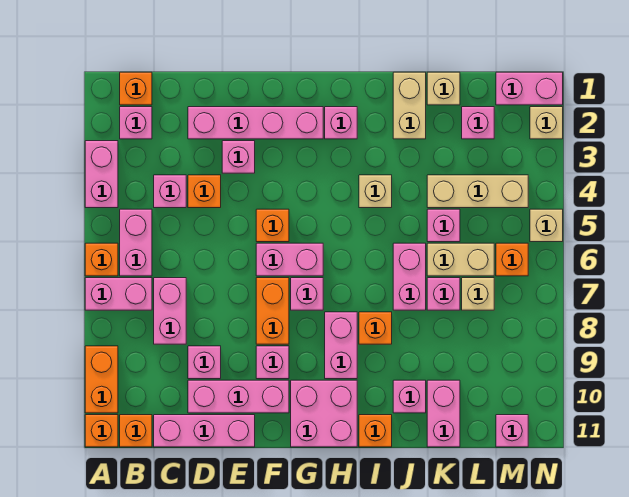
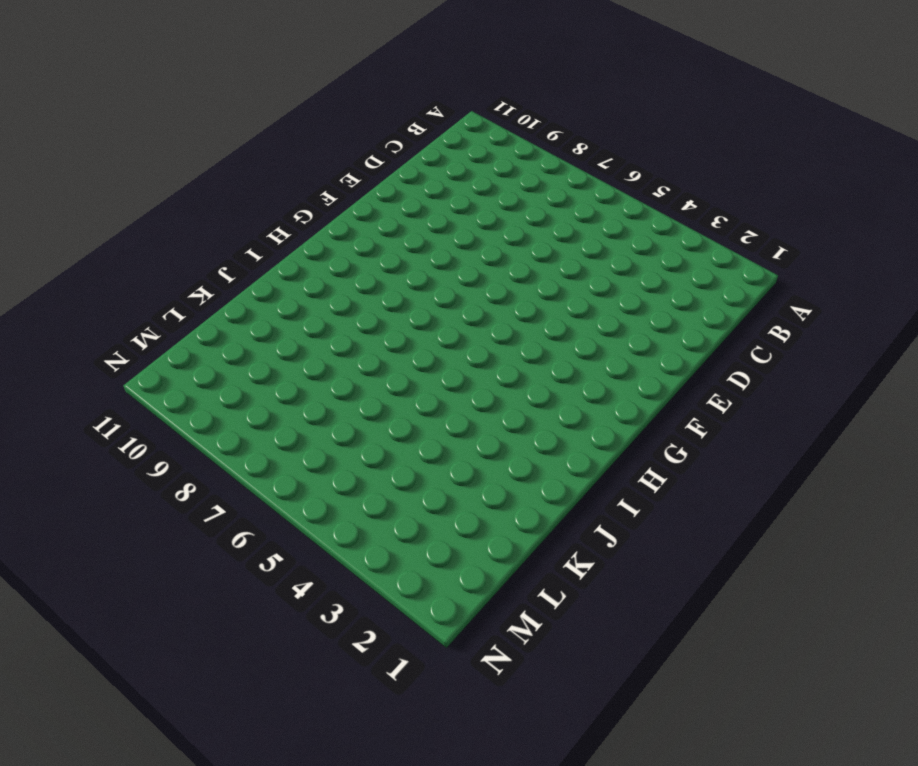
none -> pink brick A3:A4 level 1
none -> orange brick A6 level 1
none -> pink brick A7:B7 level 1
none -> orange brick A9:A10 level 1

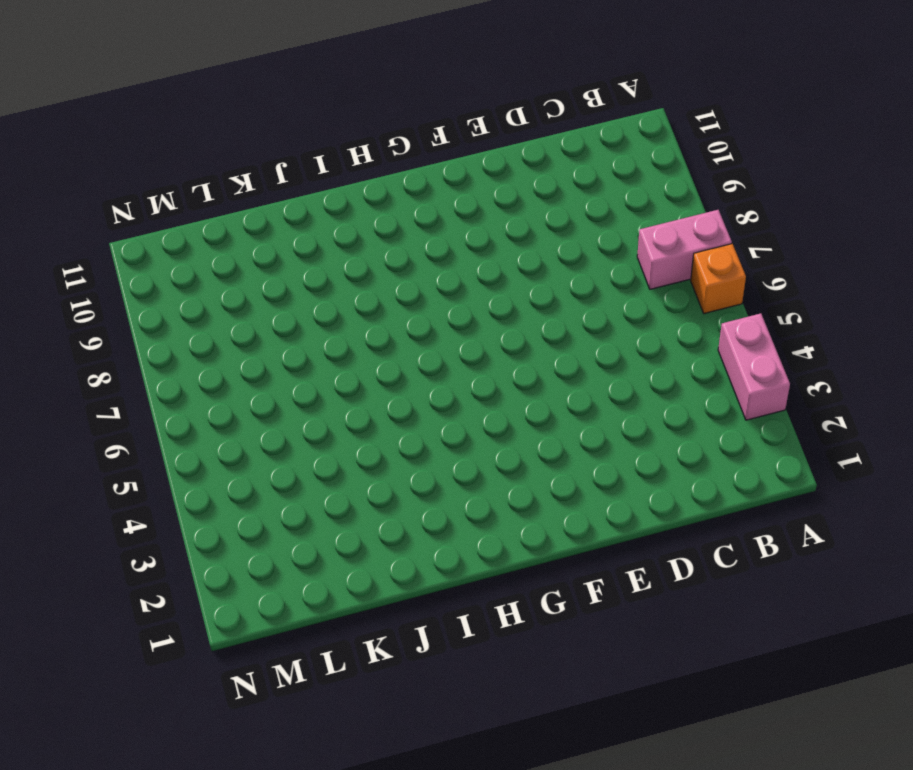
none -> orange brick A9:A10 level 1
none -> orange brick A11 level 1
none -> orange brick B1 level 1
none -> pink brick B2 level 1

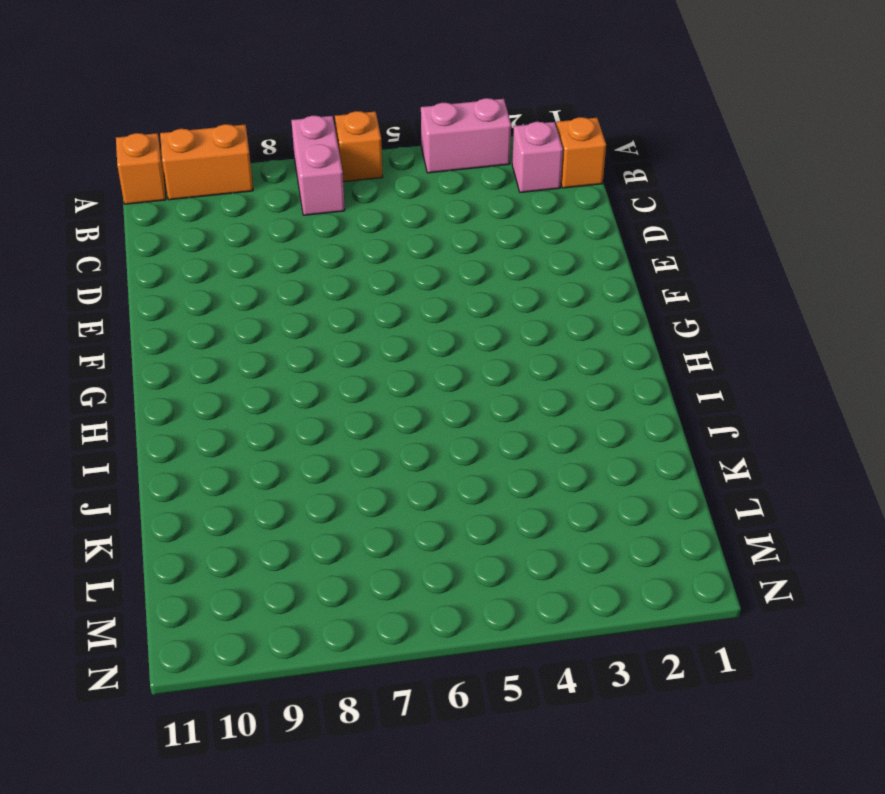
none -> pink brick B5:B6 level 1
none -> orange brick B11 level 1
none -> pink brick C4 level 1
none -> pink brick C7:C8 level 1

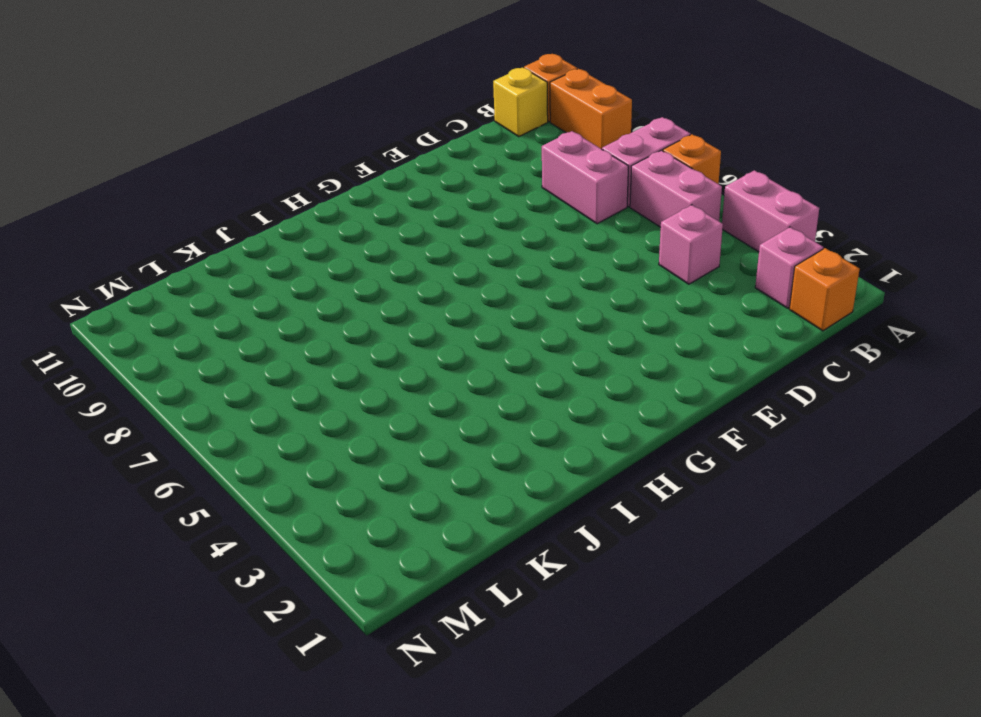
yellow brick B11 level 1 -> orange brick B11 level 1
none -> pink brick C11:E11 level 1
none -> pink brick D2:G2 level 1
none -> orange brick D4 level 1
none -> pink brick D9 level 1

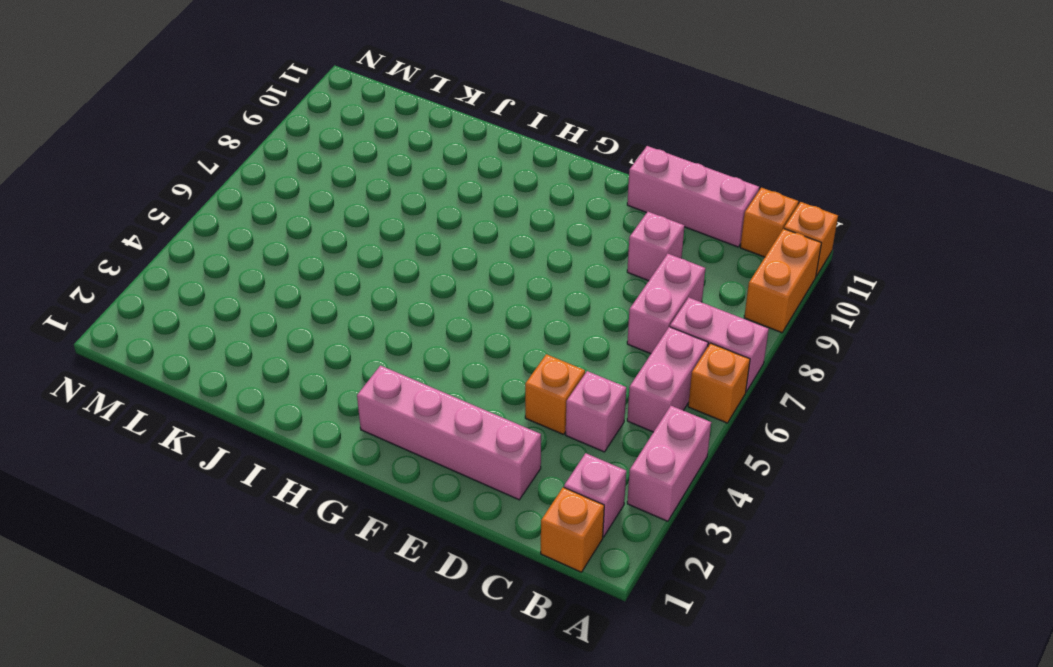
none -> pink brick D10:F10 level 1
none -> pink brick E3 level 1
none -> orange brick F5 level 1
none -> pink brick F6:G6 level 1

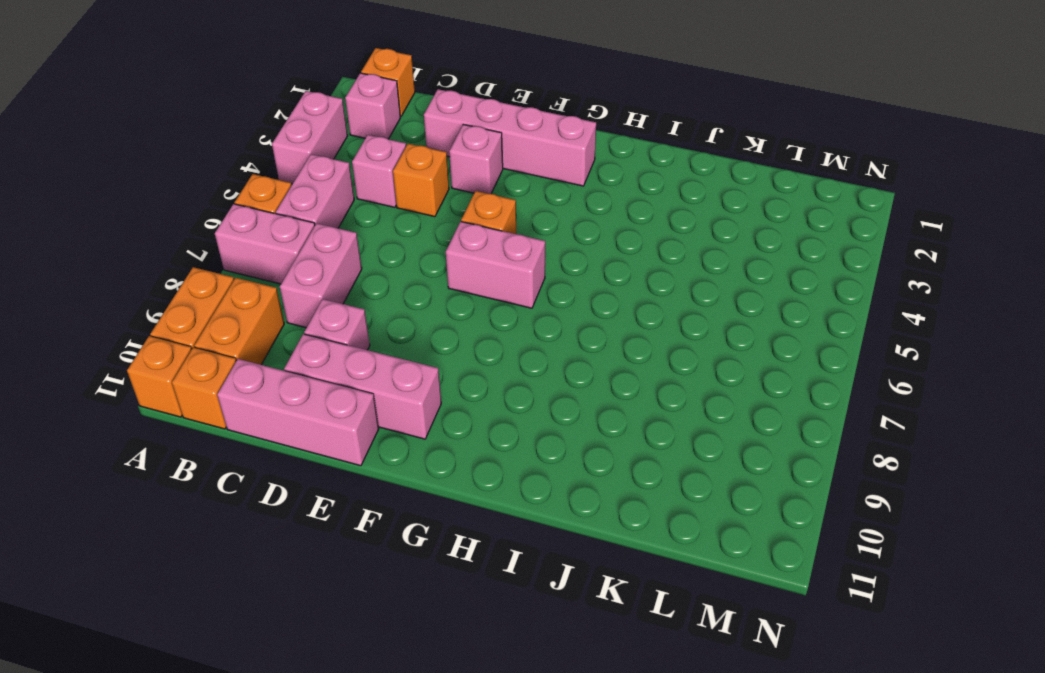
orange brick B9:B10 level 1 -> orange brick F7:F8 level 1
none -> pink brick F9 level 1
none -> pink brick G7 level 1
none -> pink brick G10:H11 level 1
none -> pink brick H2 level 1

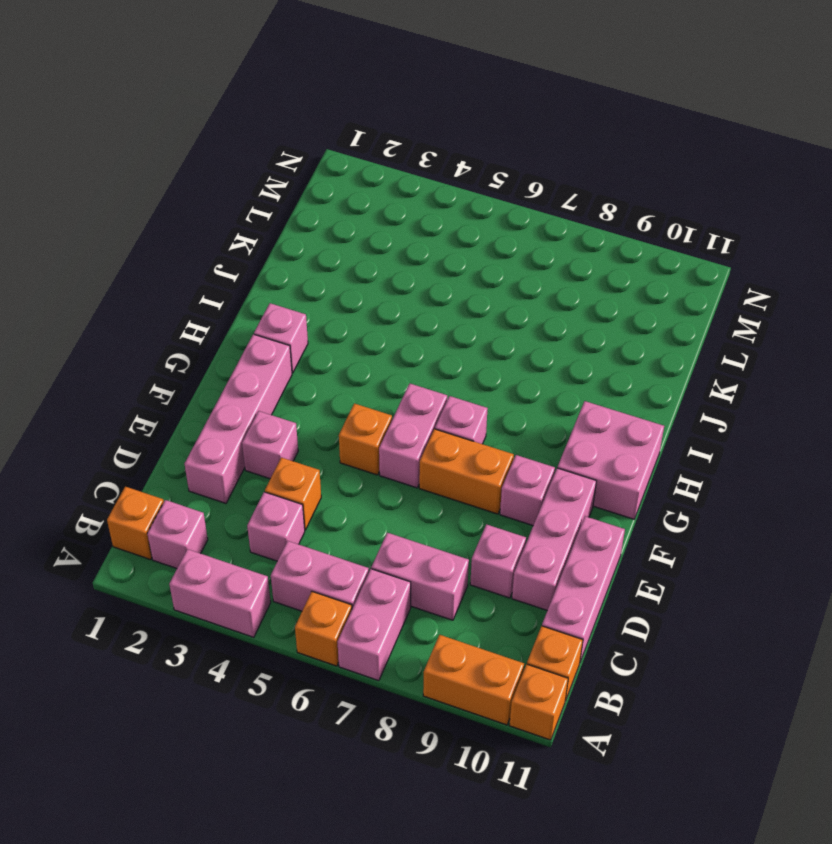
none -> pink brick H8:H9 level 1
none -> tan brick I4 level 1
none -> orange brick I8 level 1
none -> orange brick I11 level 1

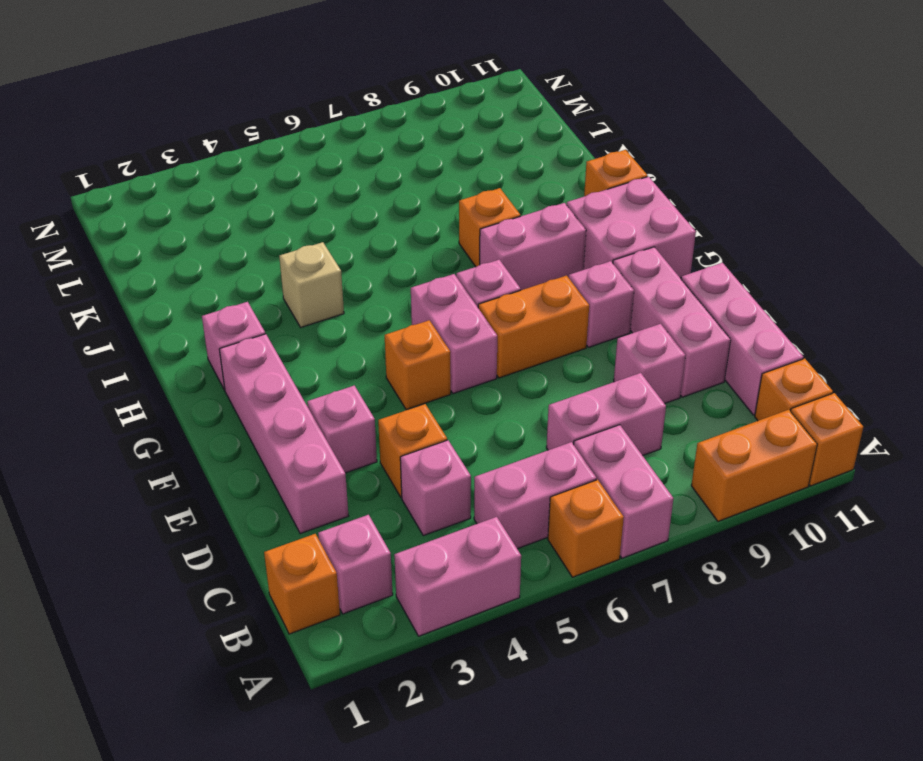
none -> tan brick J1:J2 level 1
none -> pink brick J6:J7 level 1
none -> pink brick J10 level 1
none -> tan brick K1 level 1

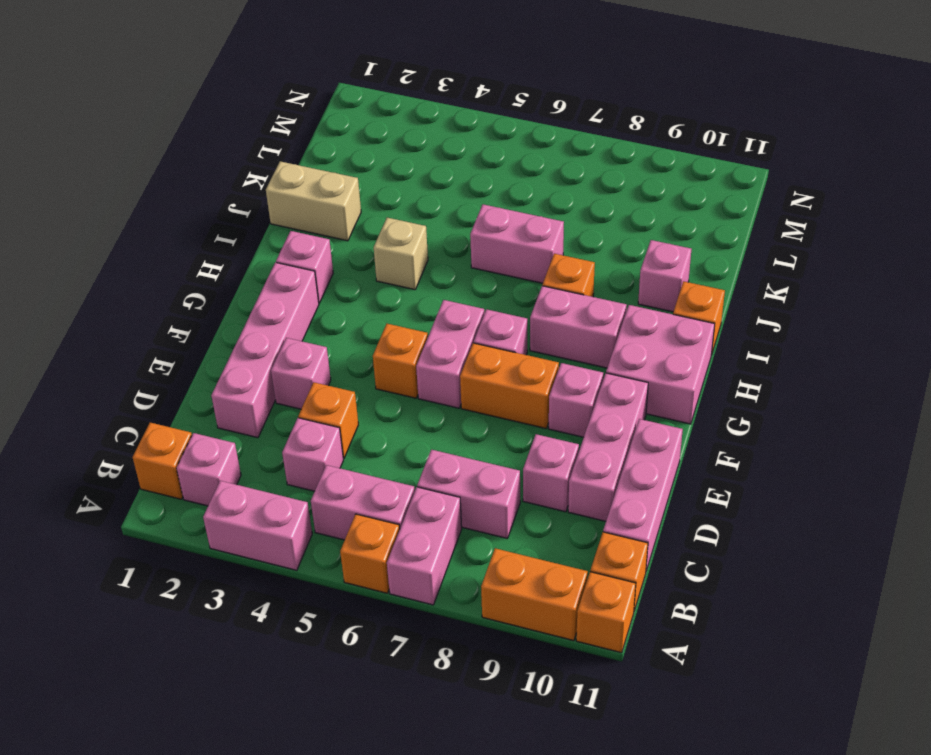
none -> tan brick K1 level 1
none -> tan brick K4:M4 level 1
none -> pink brick K5 level 1
none -> tan brick K6:L6 level 1

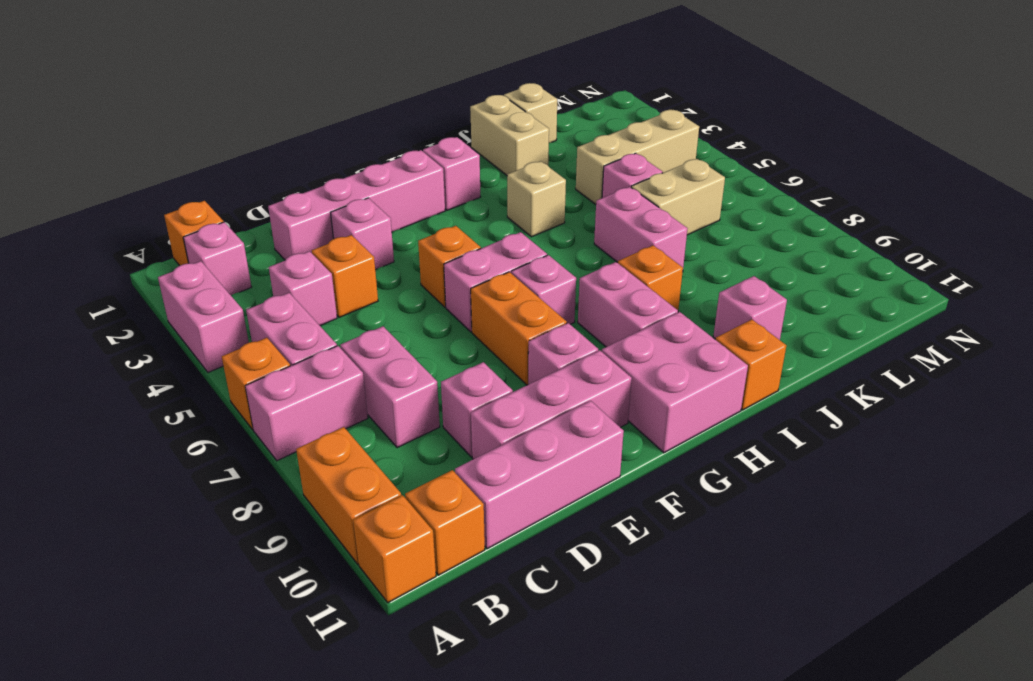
none -> pink brick K7 level 1
none -> pink brick K10:K11 level 1
none -> pink brick L2 level 1
none -> tan brick L7 level 1

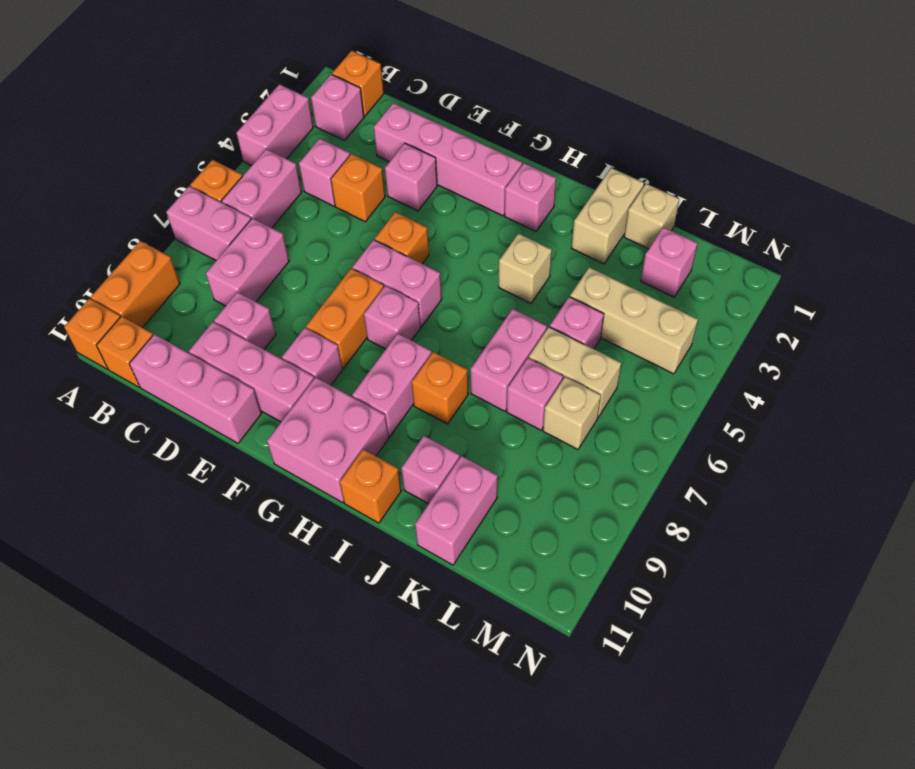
none -> pink brick M1:N1 level 1
none -> orange brick M6 level 1
none -> pink brick M11 level 1
none -> tan brick N2 level 1

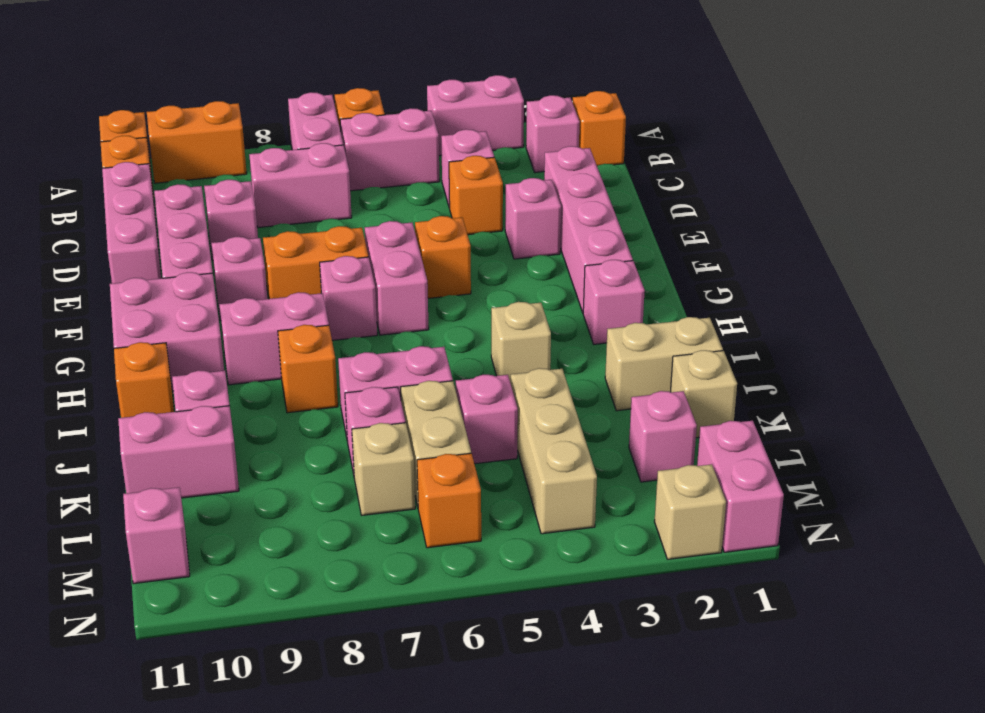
none -> tan brick N5 level 1

